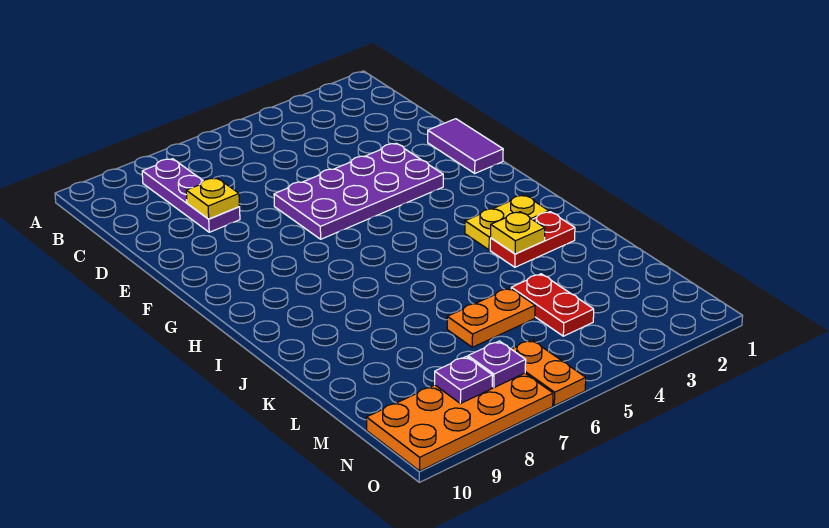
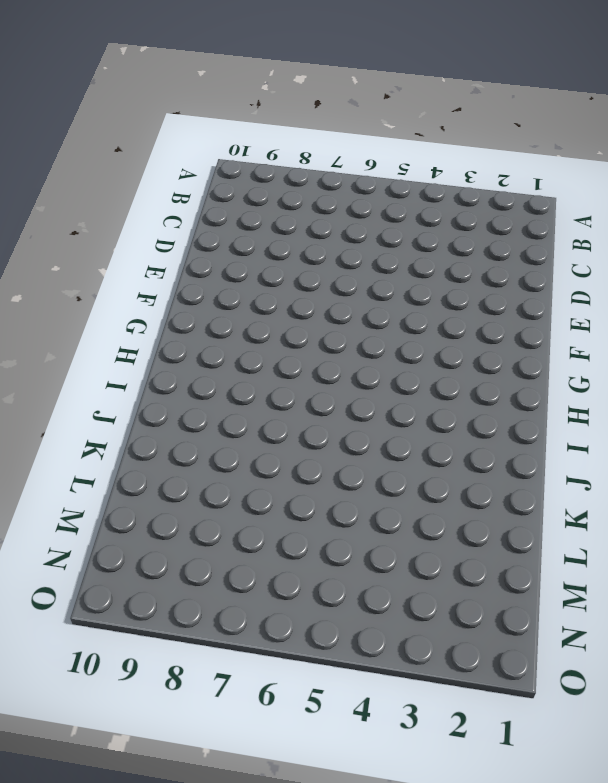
none -> purple plate B8:D8 level 1
none -> purple tile E1:F1 level 1
none -> purple plate E3:F6 level 1

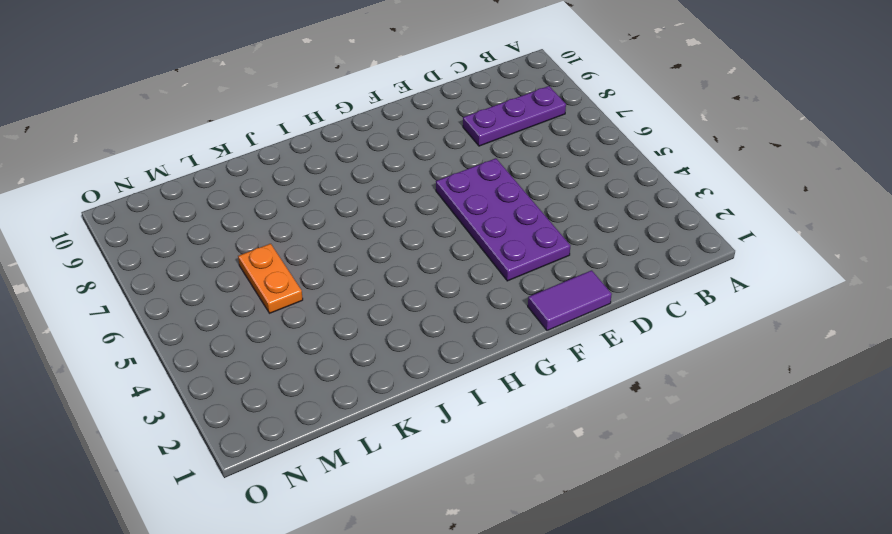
none -> yellow plate I2:I3 level 1
none -> red plate J2:J3 level 1
none -> red plate L4:M4 level 1

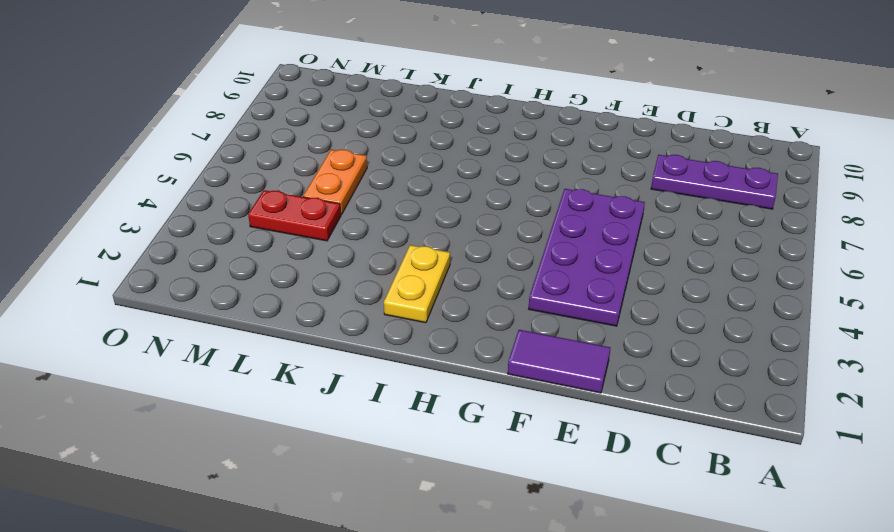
none -> red plate J2:J3 level 1
none -> orange plate N6:O6 level 1
none -> orange plate N7:O10 level 1

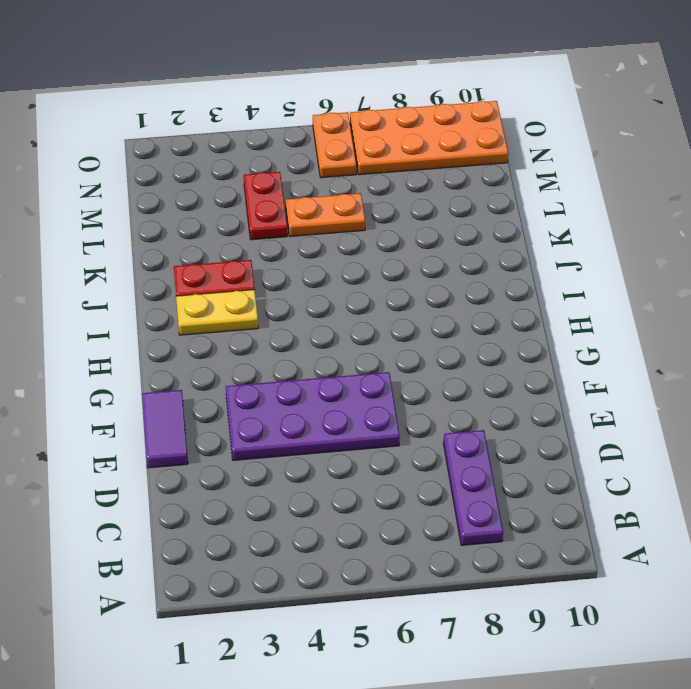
none -> yellow plate D8 level 2
none -> yellow plate J3 level 2
none -> purple plate N7 level 2

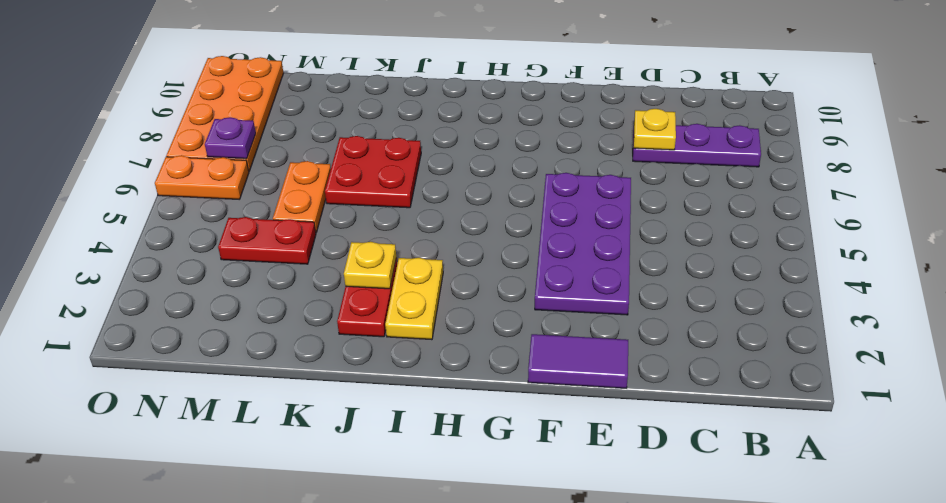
red plate J6:K7 level 1 -> none
none -> purple plate N8 level 2

